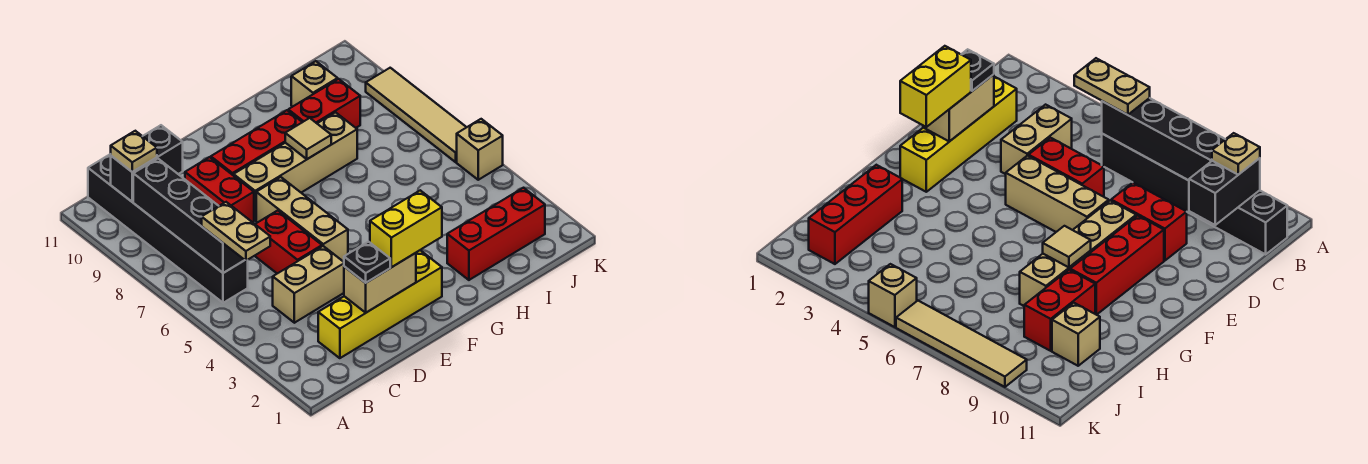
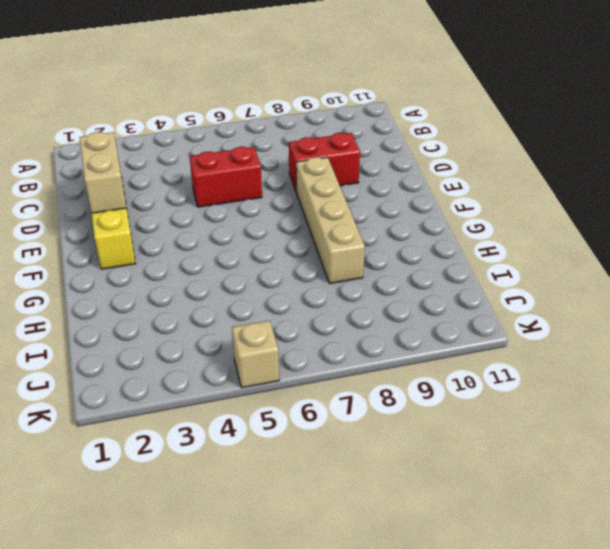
none -> black brick B6:B11 level 1
none -> tan brick C4:D4 level 1
none -> tan brick E5:E7 level 1

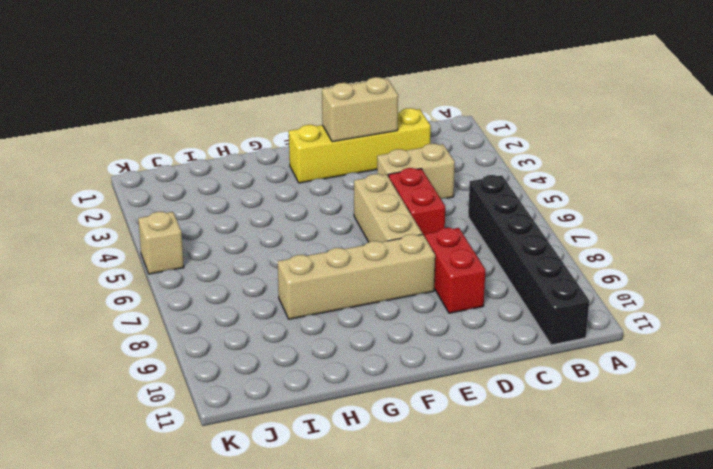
none -> red brick E9:G9 level 1
none -> red brick H2:J2 level 1
none -> red brick H9:I9 level 1

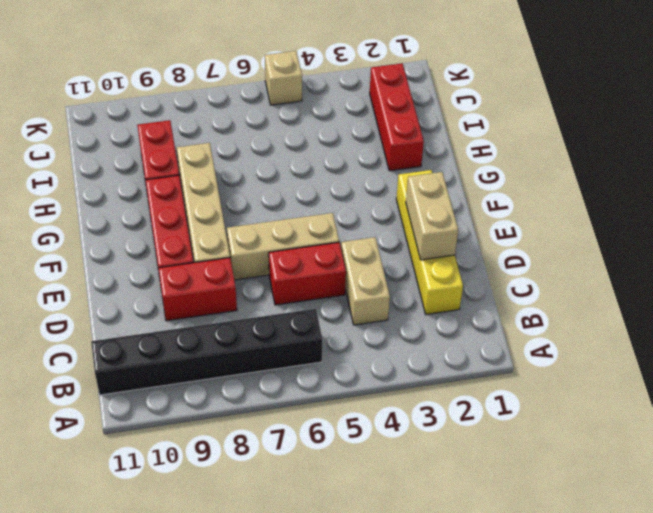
none -> tan brick I10 level 1
none -> tan tile K6:K9 level 1
none -> black brick B6:B9 level 2

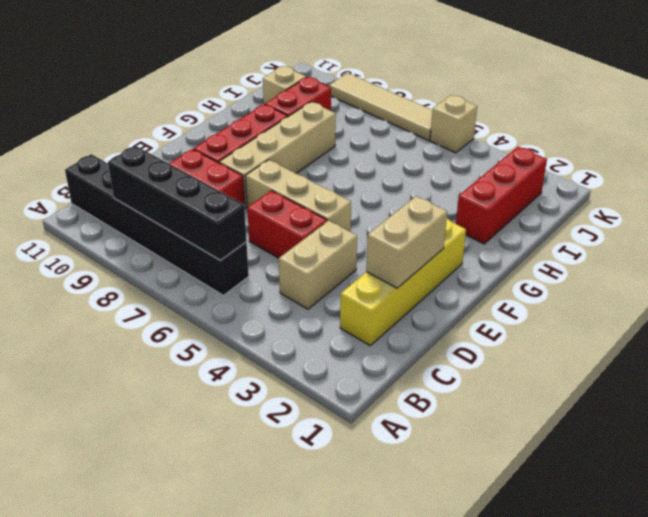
none -> black brick B10:C10 level 2
none -> tan tile G8 level 2
none -> tan plate B5:B6 level 3

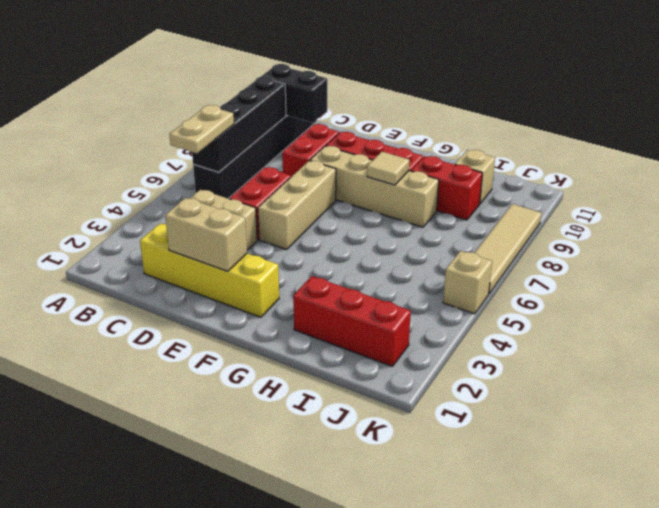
none -> tan plate B10 level 3
none -> black plate D2 level 3
none -> yellow brick E2:F2 level 3

